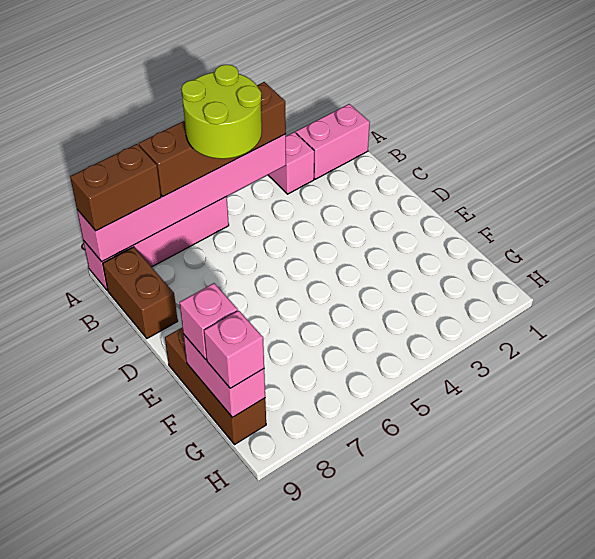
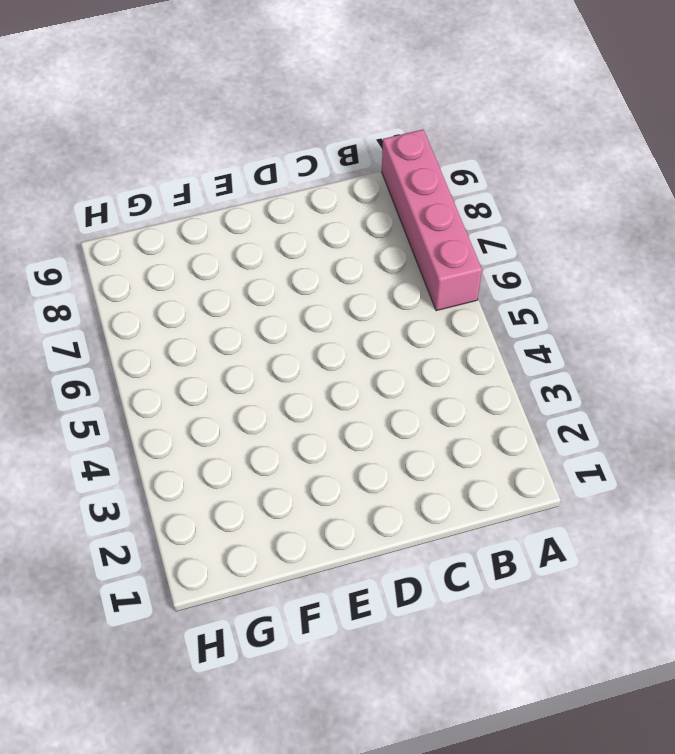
none -> pink brick A1:A2 level 1
none -> pink brick A3 level 1
none -> brown brick B9:C9 level 1

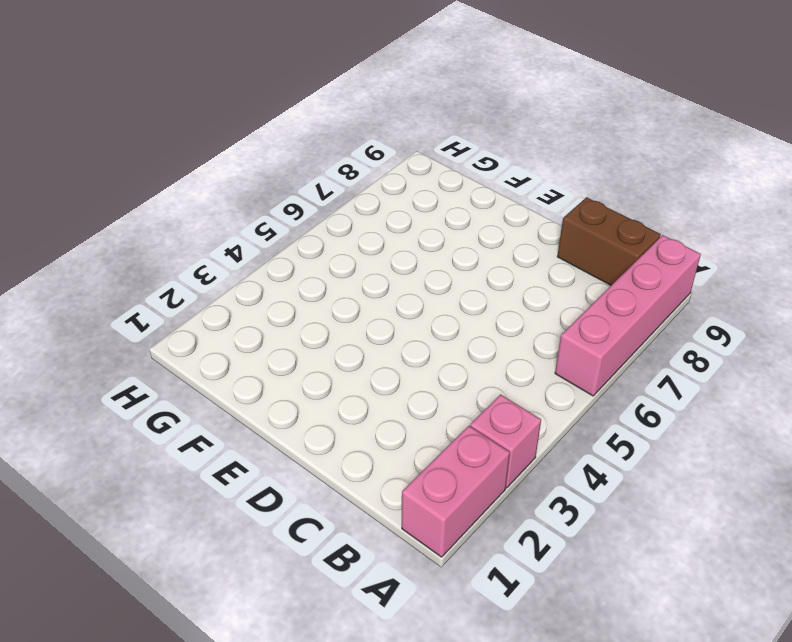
none -> brown brick E9:G9 level 1
none -> pink brick A4:A9 level 2
none -> pink brick F9:G9 level 2

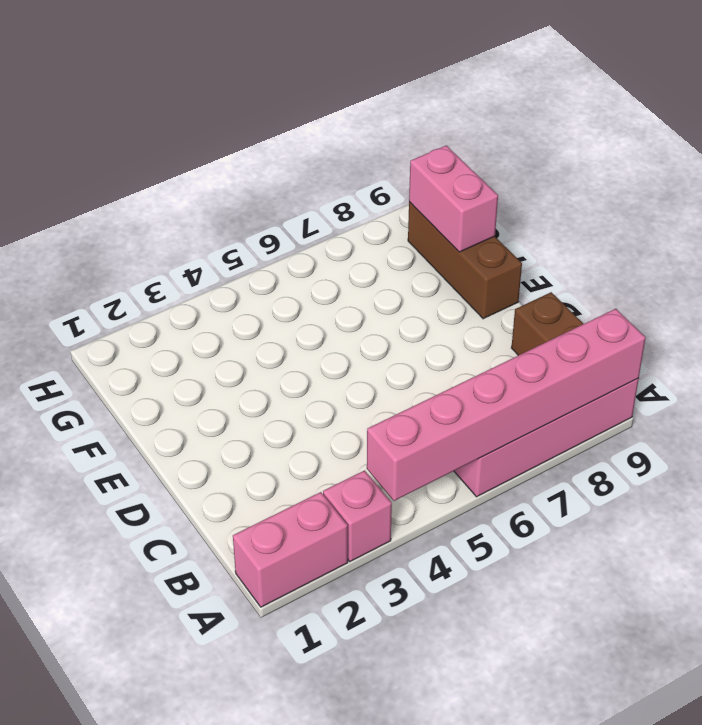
none -> brown brick A4:A7 level 3
none -> brown brick A8:A9 level 3
none -> pink brick F9 level 3

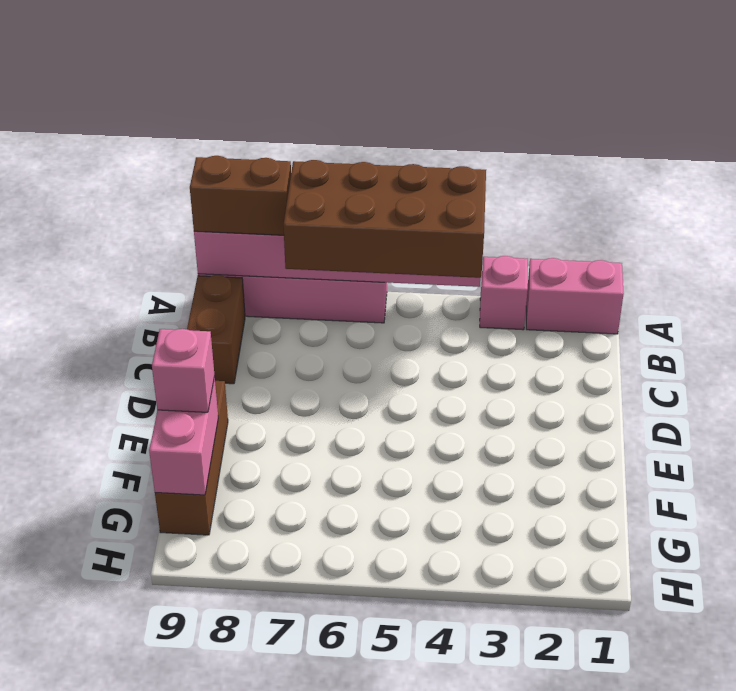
brown brick A4:B7 level 3 -> brown brick A4:A7 level 3
none -> pink brick G9 level 3
none -> lime round brick A5:B6 level 4

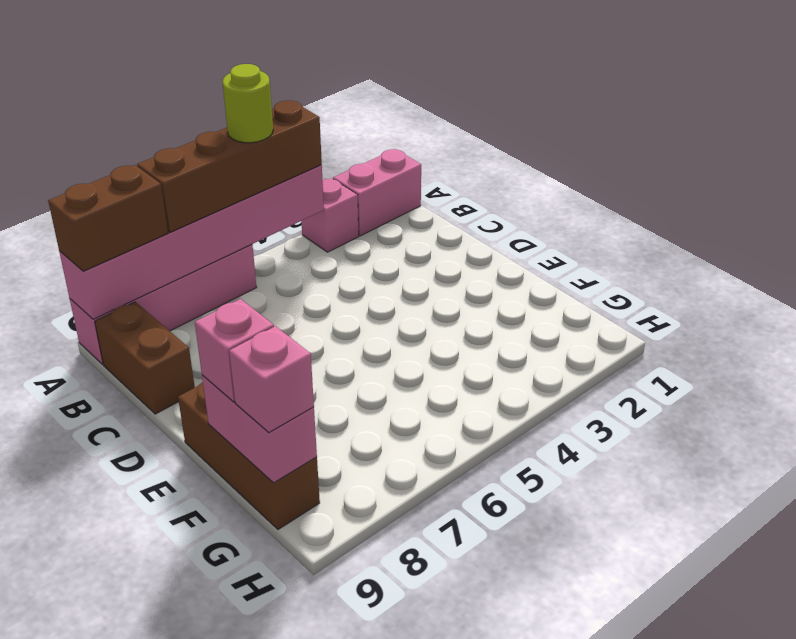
lime round brick A5 level 4 -> lime round brick A5:B6 level 4

